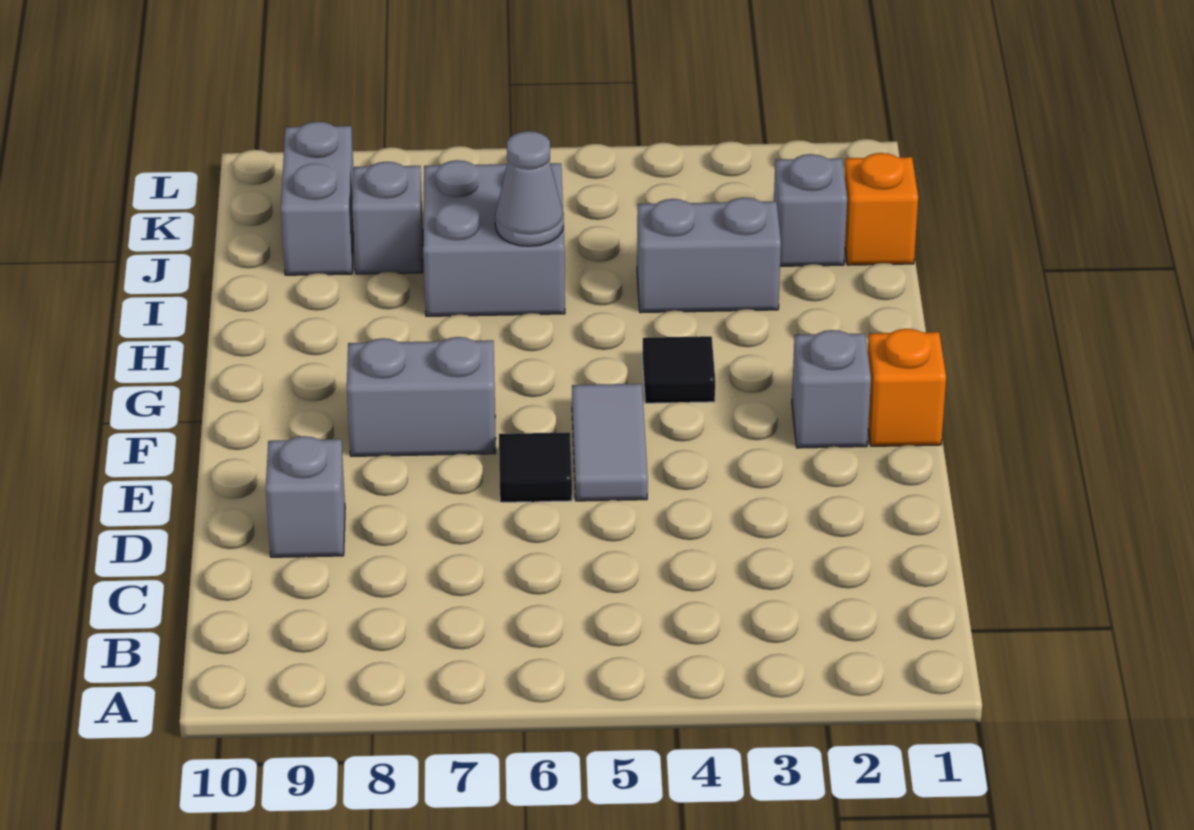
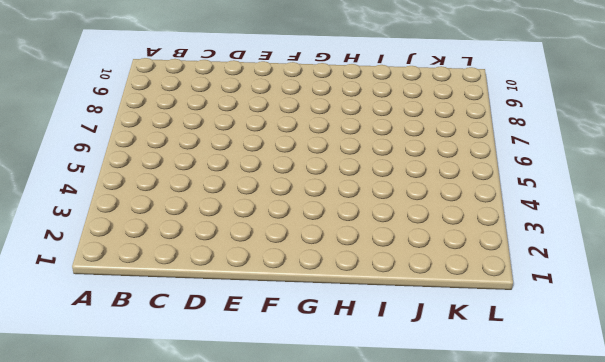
none -> grey brick D9 level 1
none -> grey tile E5:F5 level 1
none -> black tile E6 level 1

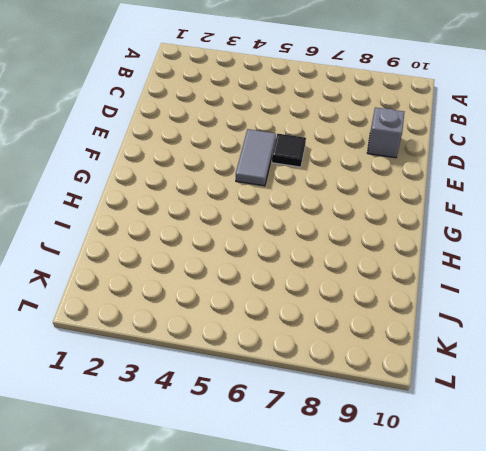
none -> orange brick F1 level 1
none -> grey brick F2 level 1
none -> grey brick F7:F8 level 1

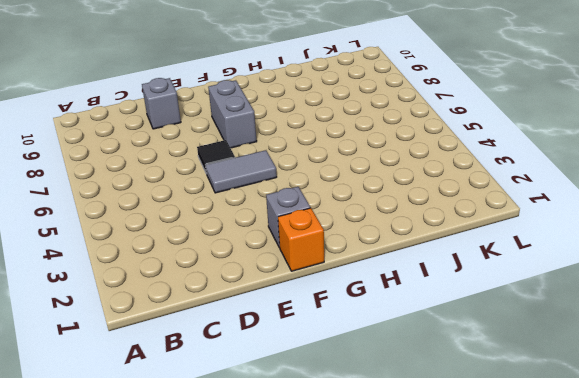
none -> black tile G4 level 1
none -> grey brick I3:I4 level 1
none -> grey brick I6:J7 level 1

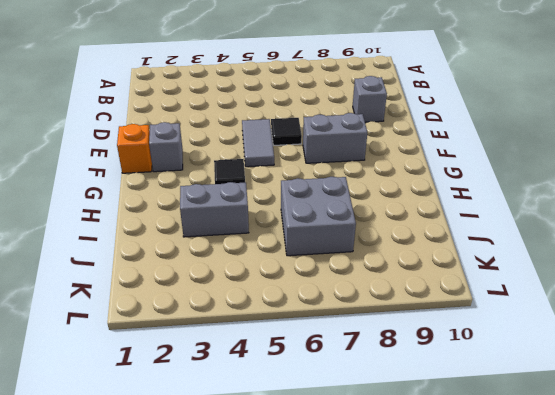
none -> orange brick J1 level 1
none -> grey brick J2 level 1
none -> grey brick J8 level 1

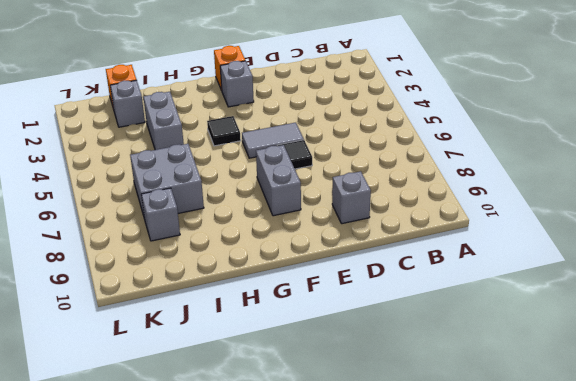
none -> grey brick J9:K9 level 1
none -> grey cone I6 level 2

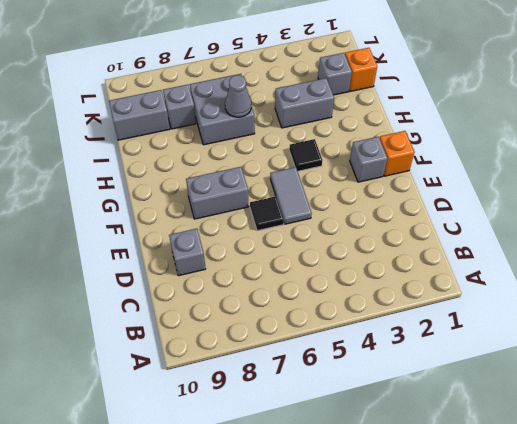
grey brick J9:J10 level 1 -> grey brick J9:K9 level 1

